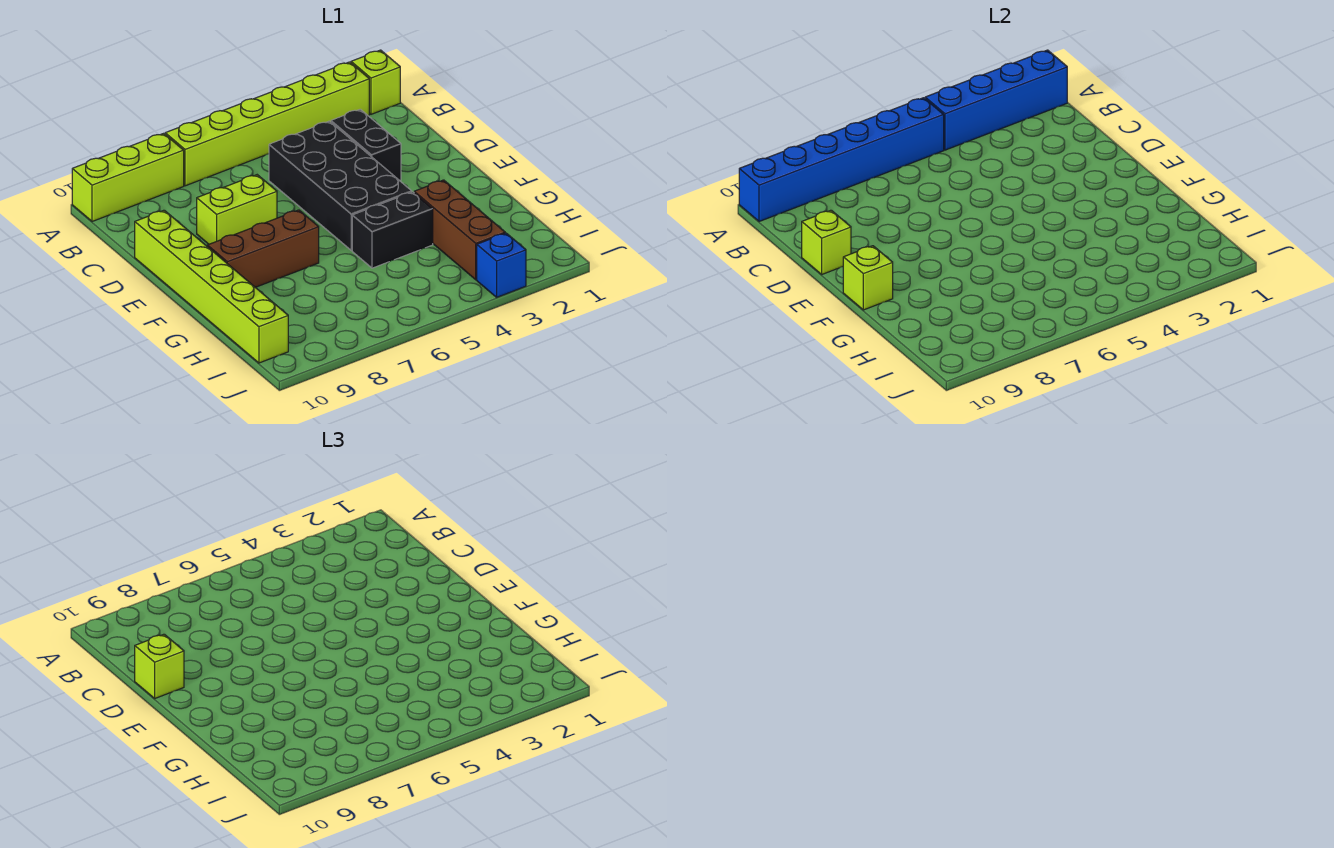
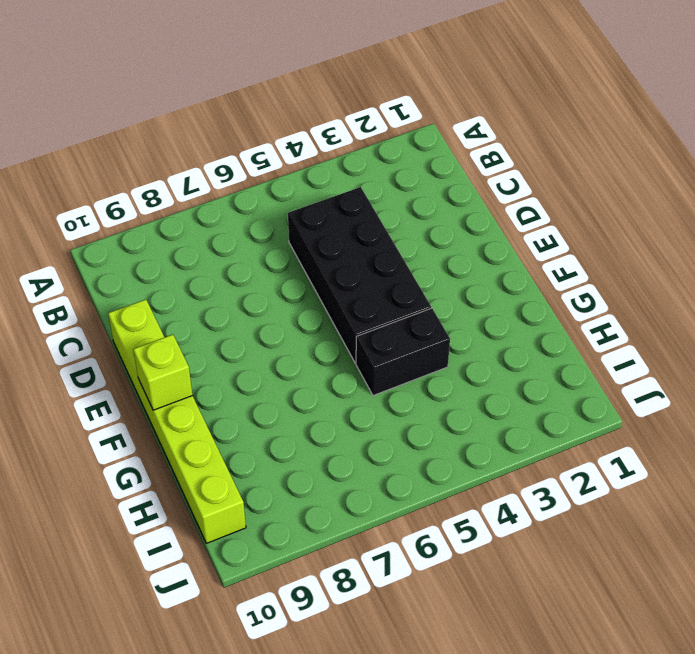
none -> lime brick A1 level 1
none -> lime brick A2:A7 level 1
none -> lime brick A8:A10 level 1

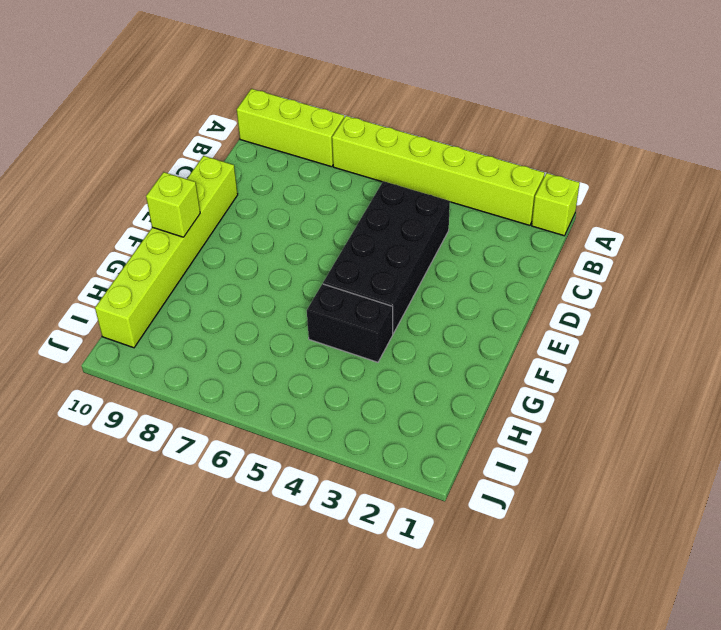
none -> black brick C3:D3 level 1
none -> lime brick D7:D8 level 1
none -> brown brick F7:F9 level 1

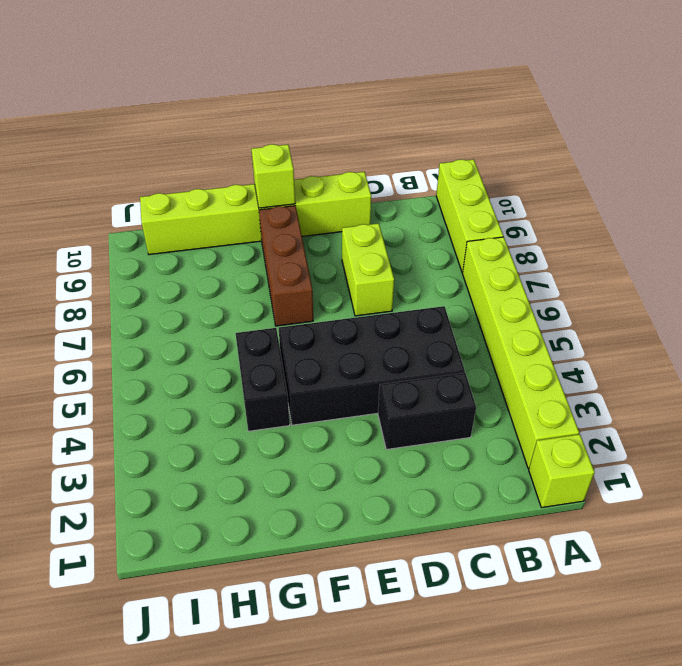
none -> brown brick G3:I3 level 1
none -> blue brick J3 level 1
none -> blue brick A1:A4 level 2

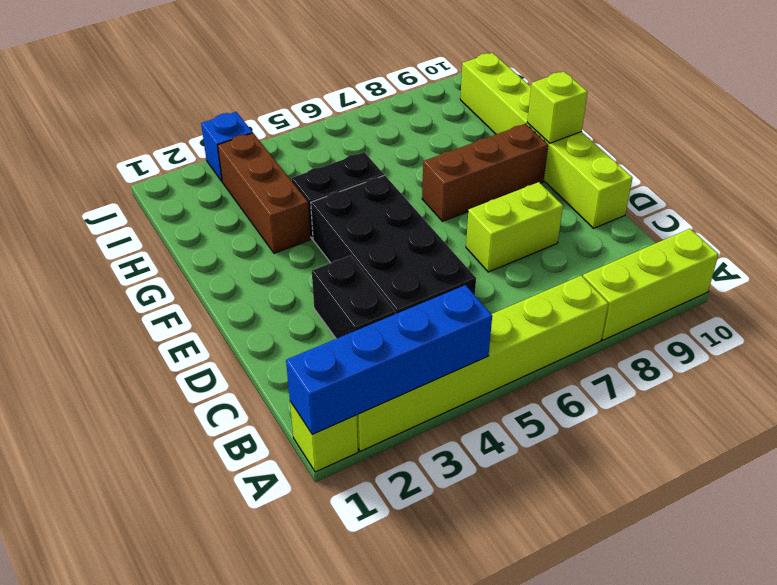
none -> blue brick A5:A10 level 2
none -> lime brick D10 level 2
none -> lime brick D10 level 3

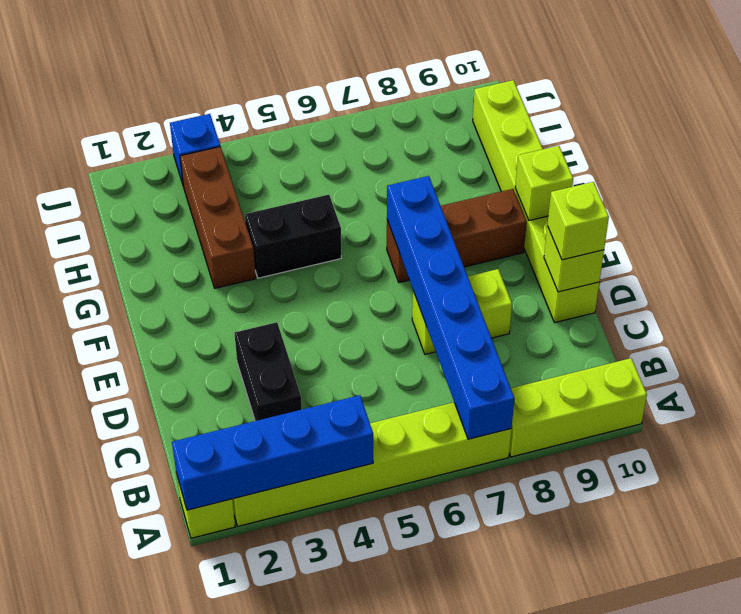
blue brick A7:F7 level 2 -> blue brick A5:A10 level 2
none -> black brick C4:F5 level 1

